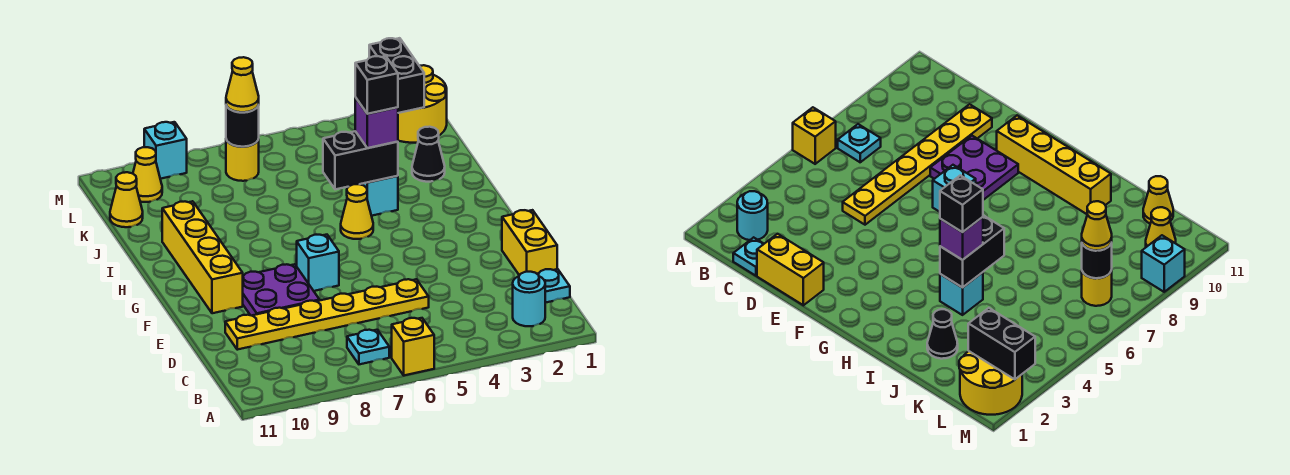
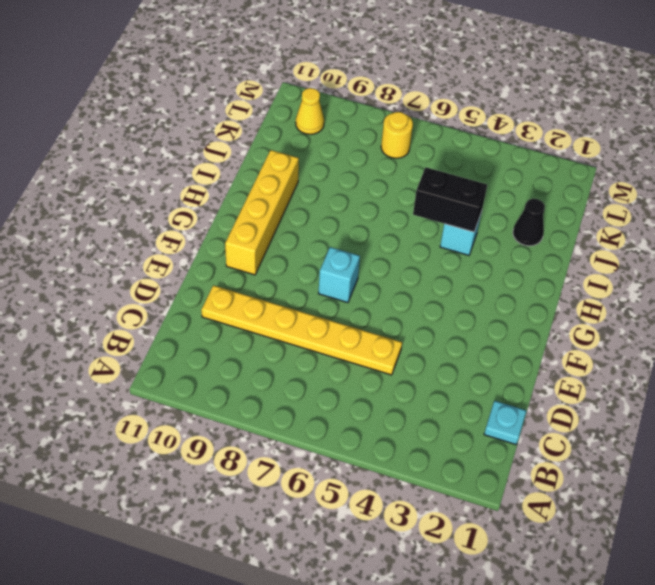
none -> yellow brick A6 level 1
none -> cyan round brick B2 level 1
none -> cyan plate B7 level 1

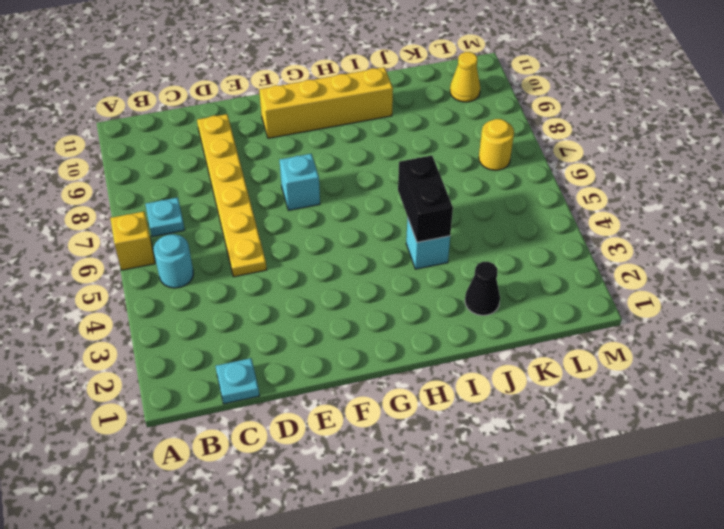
cyan round brick B5 level 1 -> cyan round brick B2 level 1
none -> yellow brick D1:E1 level 1
none -> purple plate E8:F9 level 1
none -> yellow cone H5 level 1

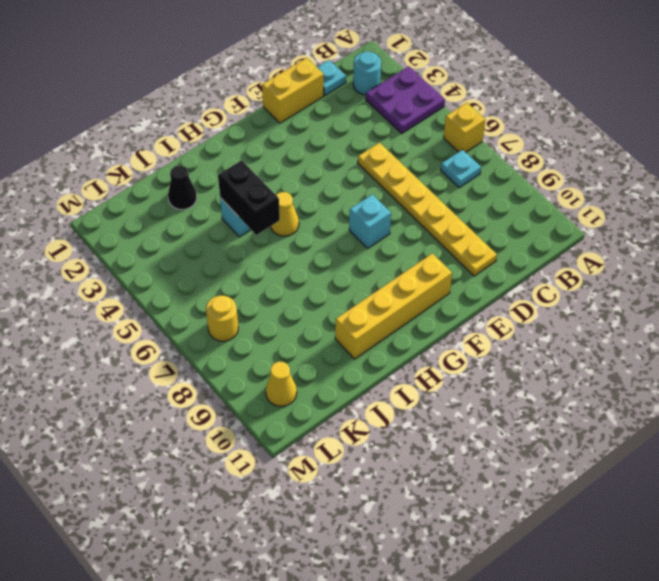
purple plate A3:B4 level 1 -> purple plate E8:F9 level 1
none -> yellow cone K11 level 1
none -> yellow round brick L1:M2 level 1
none -> cyan brick M9 level 1

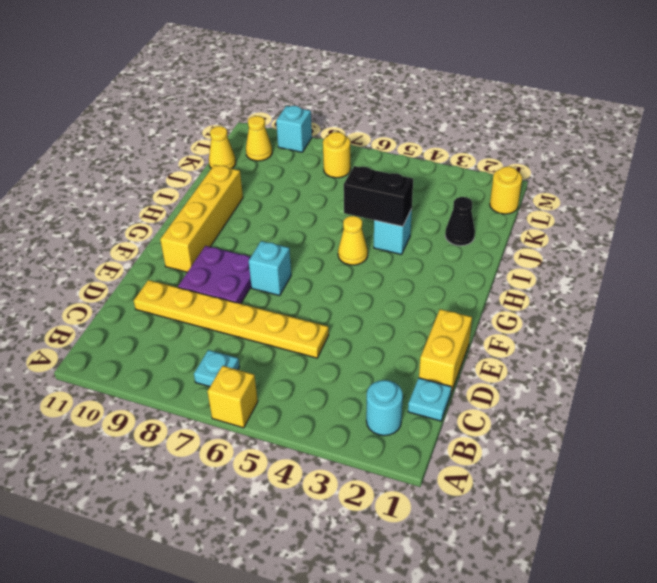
yellow round brick L1 level 1 -> yellow round brick L1:M2 level 1
none -> black brick L2:M2 level 2
none -> black round brick L7 level 2
none -> purple brick I4 level 3

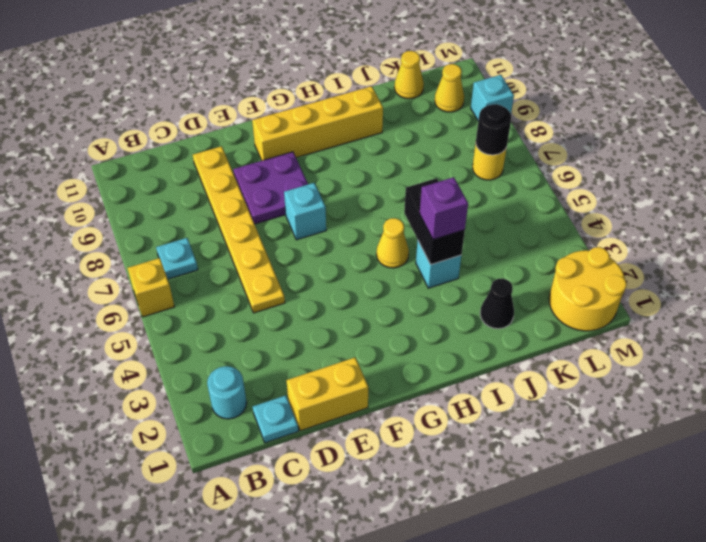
none -> black brick L2:M2 level 2
none -> yellow cone L7 level 3
none -> black brick I4 level 4

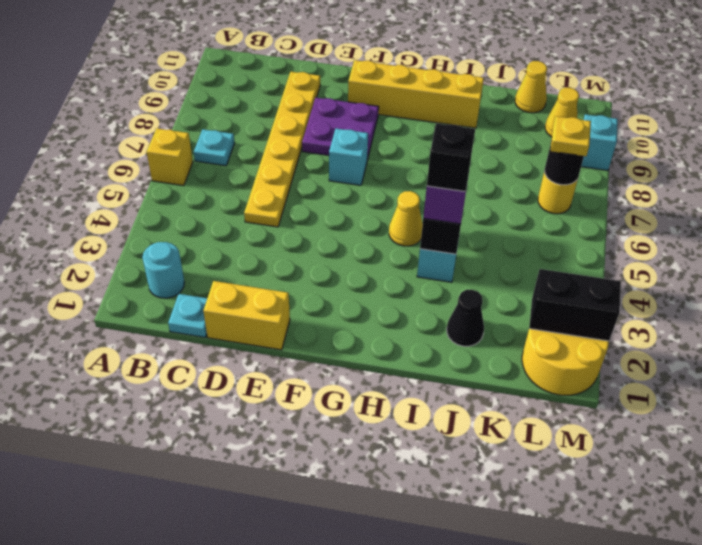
yellow plate L7 level 3 -> yellow cone L7 level 3

